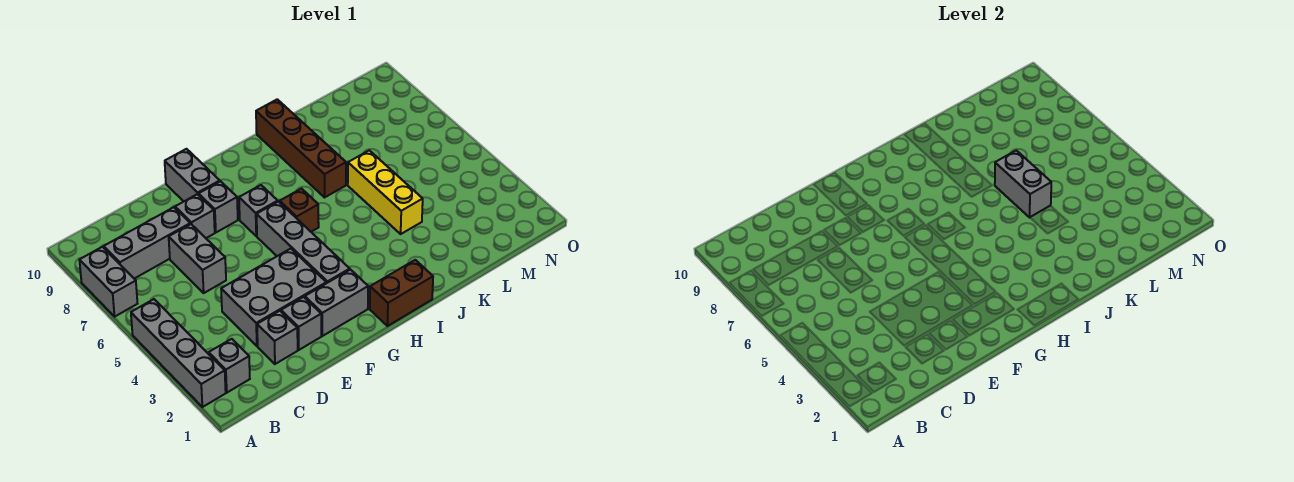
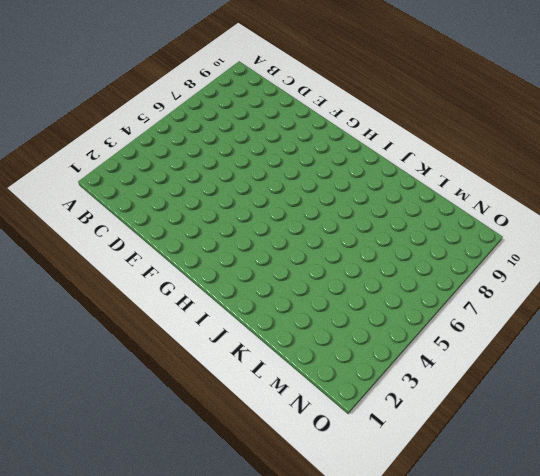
none -> grey brick A2:A5 level 1
none -> grey brick A7:A8 level 1
none -> grey brick B2 level 1

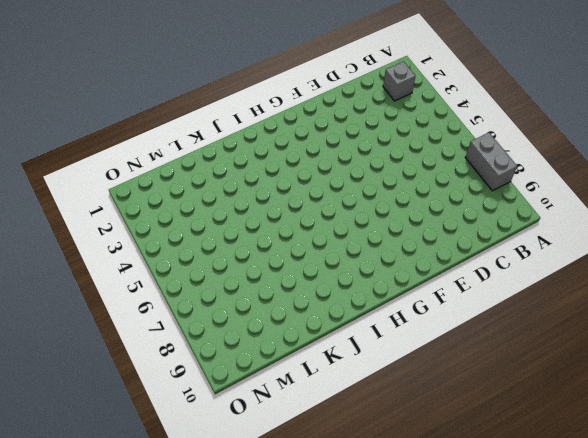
none -> grey brick A2:A5 level 1
none -> grey brick B8:D8 level 1
none -> grey brick D2 level 1

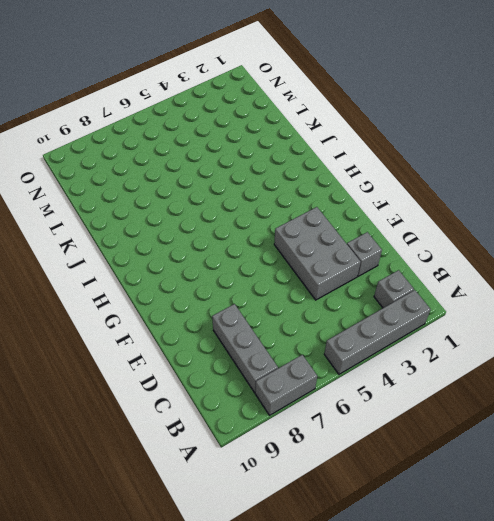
none -> grey brick D6:D7 level 1
none -> grey brick E2 level 1
none -> grey brick E8 level 1

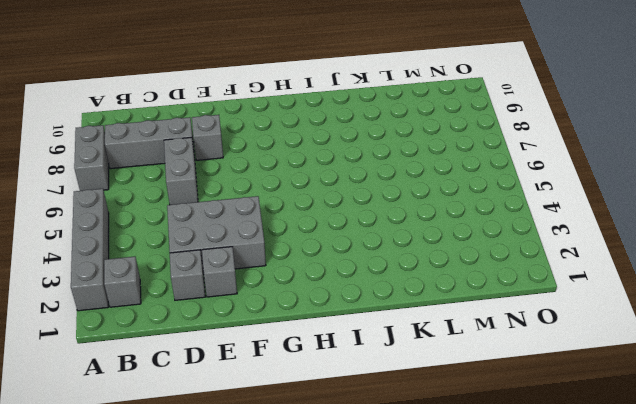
none -> grey brick F2:G2 level 1
none -> grey brick F8 level 1
none -> grey brick F9:F10 level 1

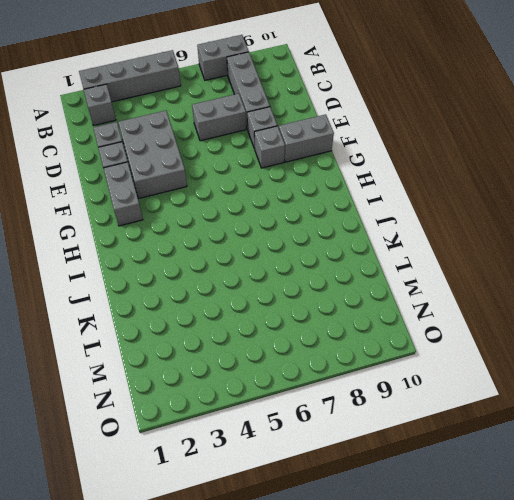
none -> grey brick G3:G6 level 1
none -> grey brick G7 level 1
none -> brown brick H1:I1 level 1

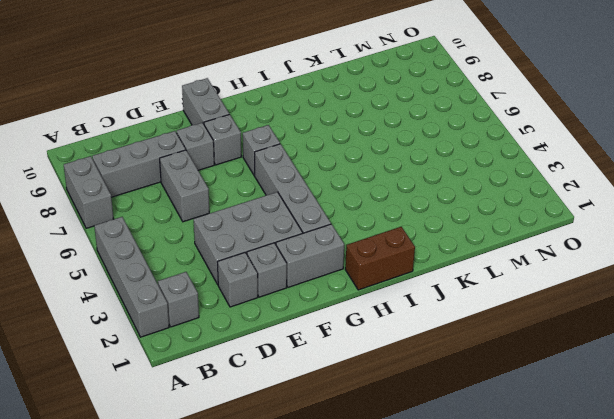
none -> brown brick H6 level 1
none -> brown brick J7:J10 level 1
none -> yellow brick K4:K6 level 1

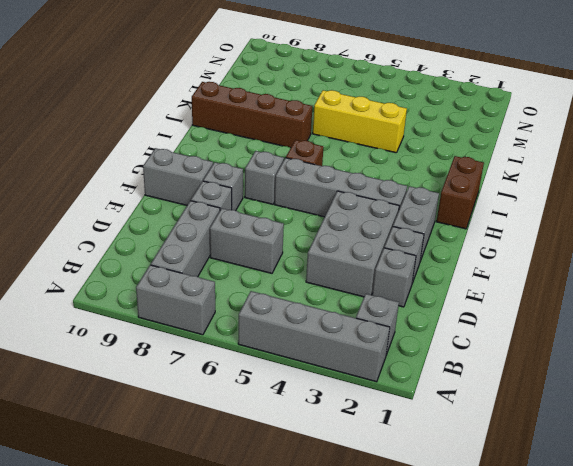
none -> grey brick K5:K6 level 2

